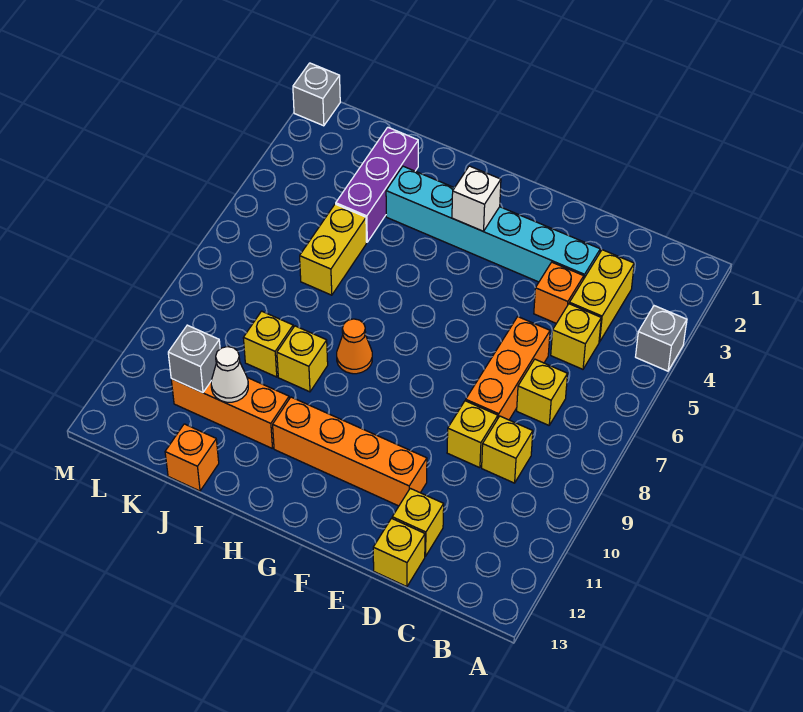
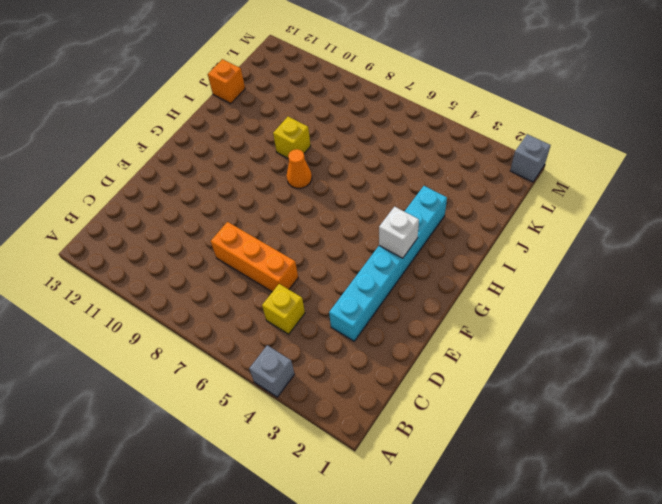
none -> yellow brick C3:C4 level 1
none -> yellow brick C7 level 1
none -> yellow brick C9 level 1

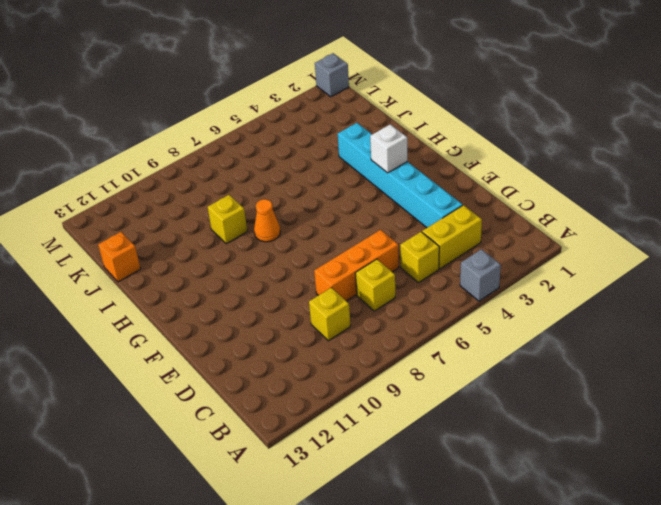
none -> orange brick D4 level 1
none -> yellow brick D9 level 1
none -> yellow brick D12 level 1

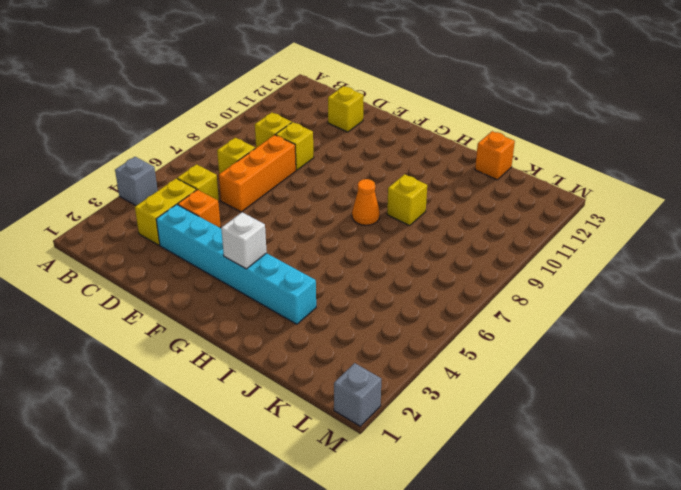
none -> yellow brick D13 level 1
none -> orange brick E11:H11 level 1
none -> orange brick I11:K11 level 1

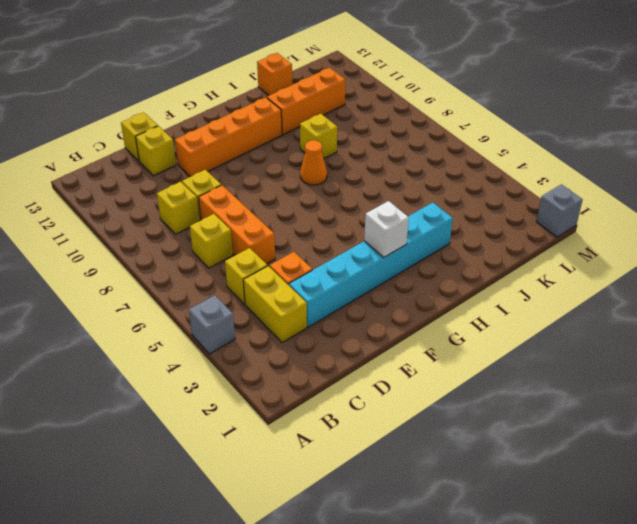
none -> purple brick J2:J4 level 1
none -> yellow brick J5:J6 level 1
none -> yellow brick J9 level 1

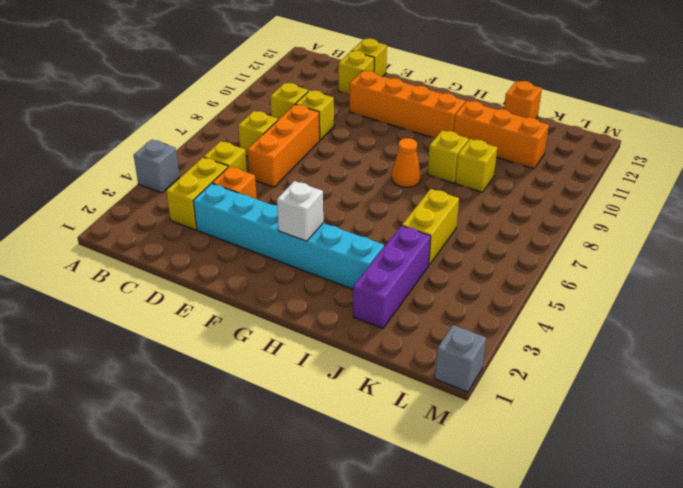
none -> white cone J11 level 2
none -> grey brick K11 level 2

